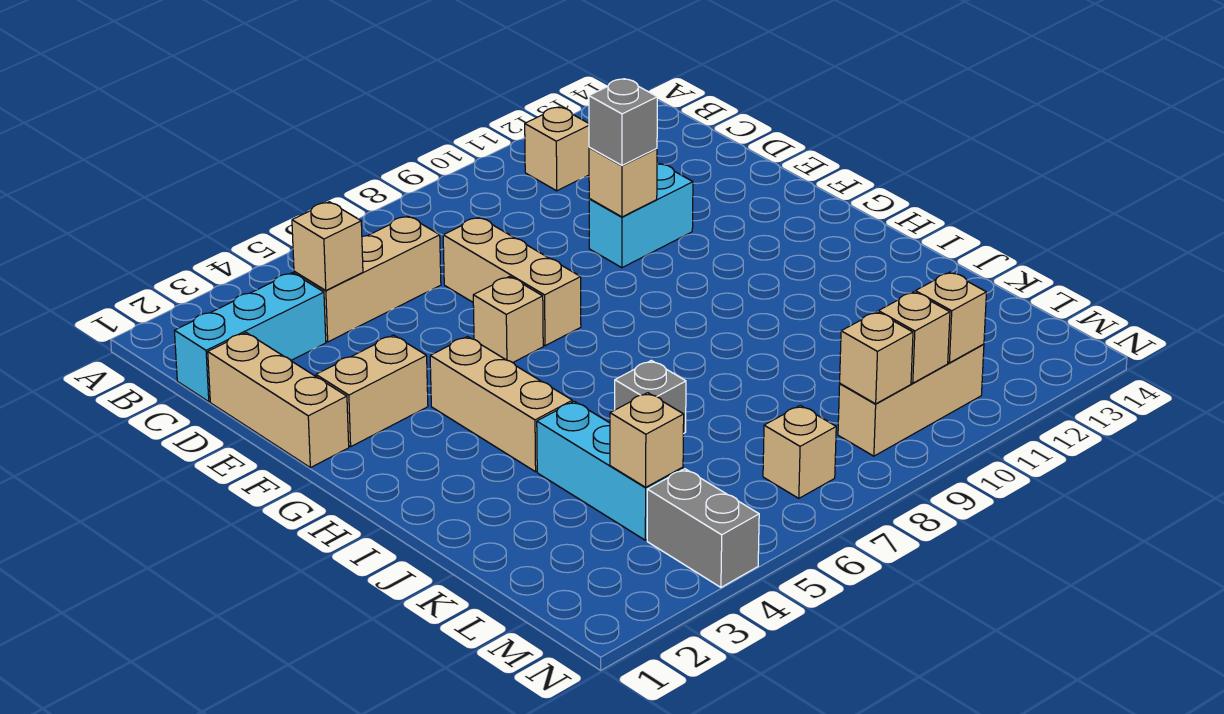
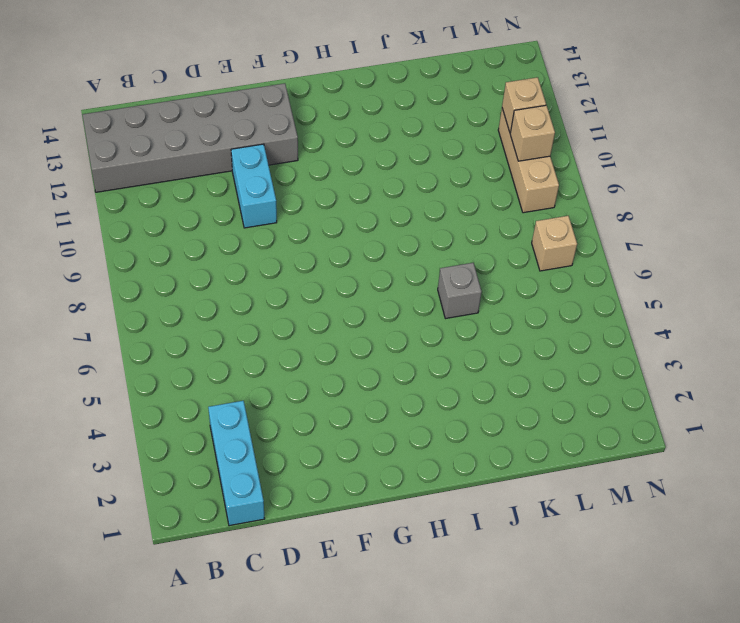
grey brick A12:F13 level 1 -> none
none -> tan brick B11 level 1
none -> tan brick C4:C6 level 1
none -> tan brick D1:F1 level 1

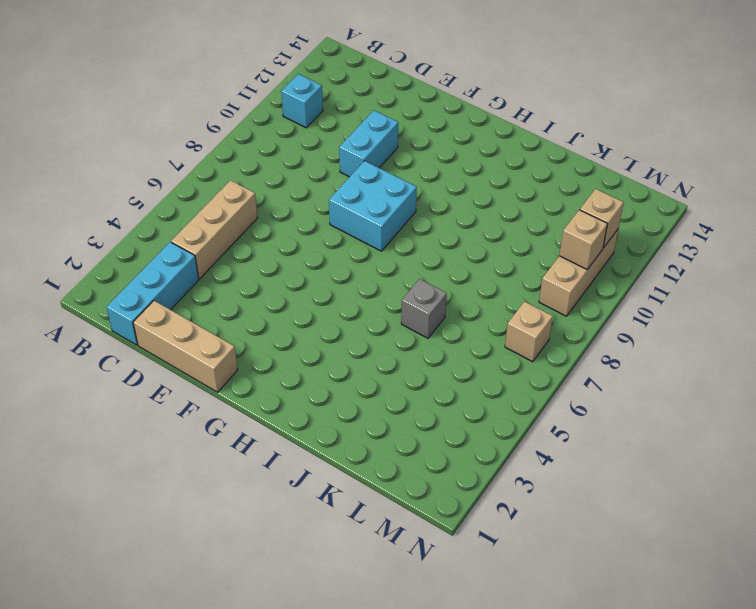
cyan brick B11 level 1 -> tan brick B11 level 1
cyan brick F8:G9 level 1 -> none
none -> tan brick D7:F7 level 1
none -> tan brick F2:F3 level 1
none -> tan brick F6 level 1

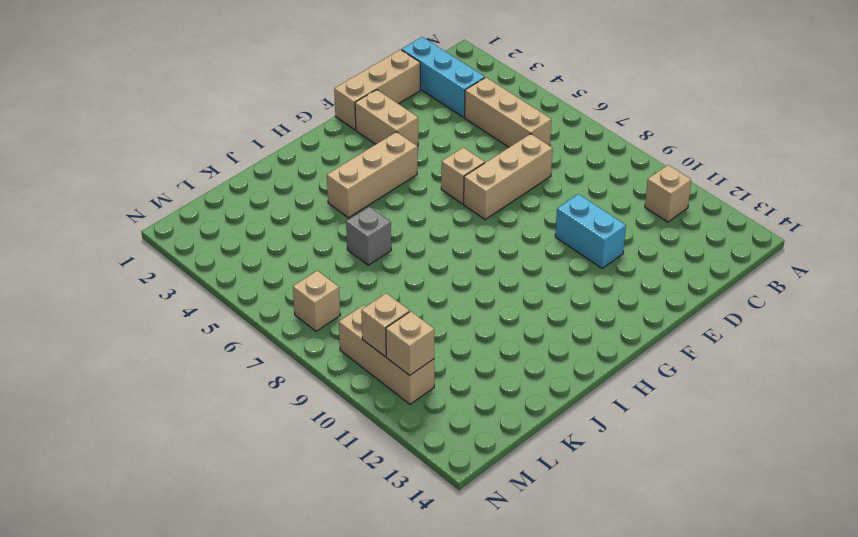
none -> cyan brick J4:L4 level 1
none -> grey brick M4:N4 level 1
none -> tan brick C4 level 2

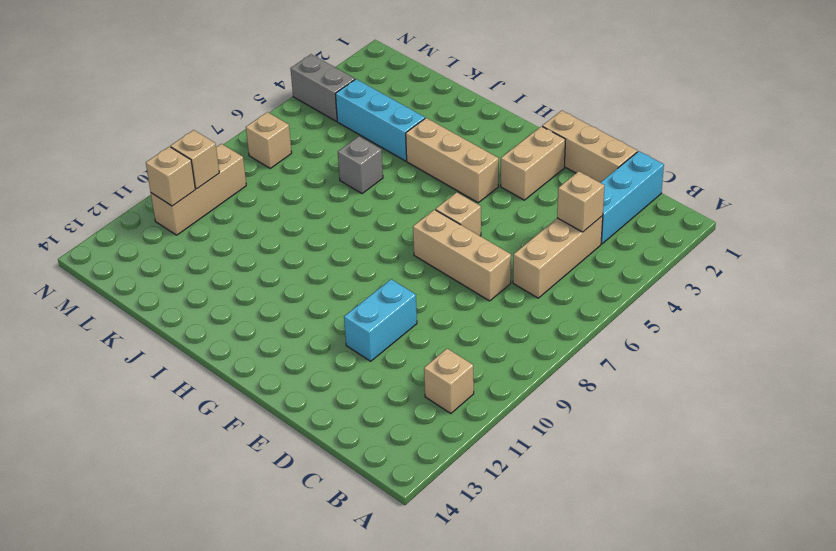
none -> tan brick E10 level 2
none -> tan brick L4 level 2
none -> tan brick M9 level 2

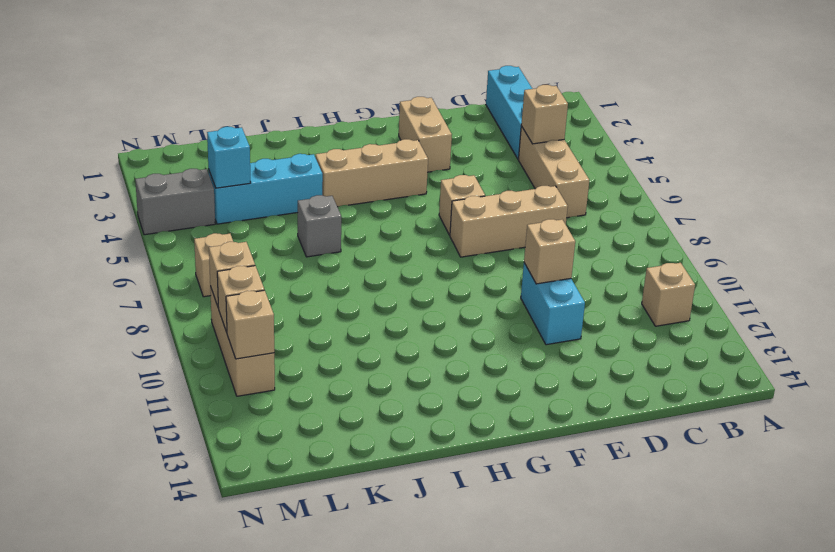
cyan brick L4 level 2 -> tan brick L4 level 2
none -> tan brick D1:F1 level 1
none -> grey brick E10 level 3

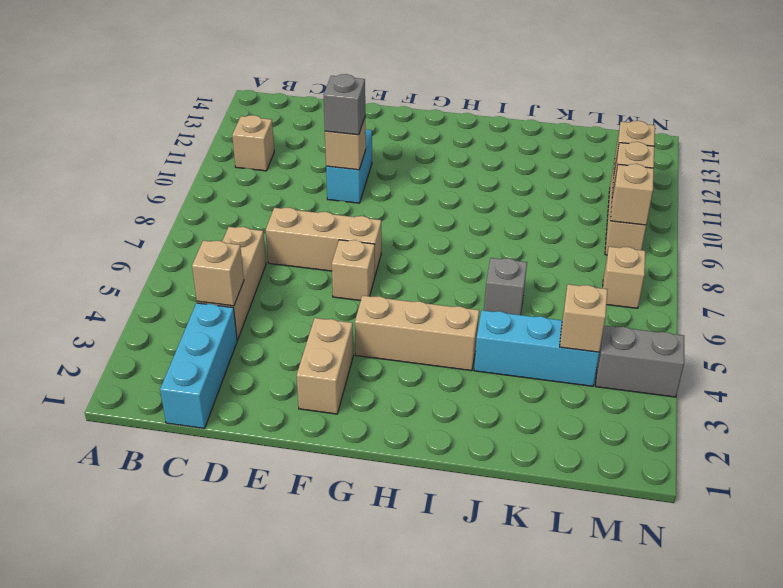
none -> tan brick D1:F1 level 1

